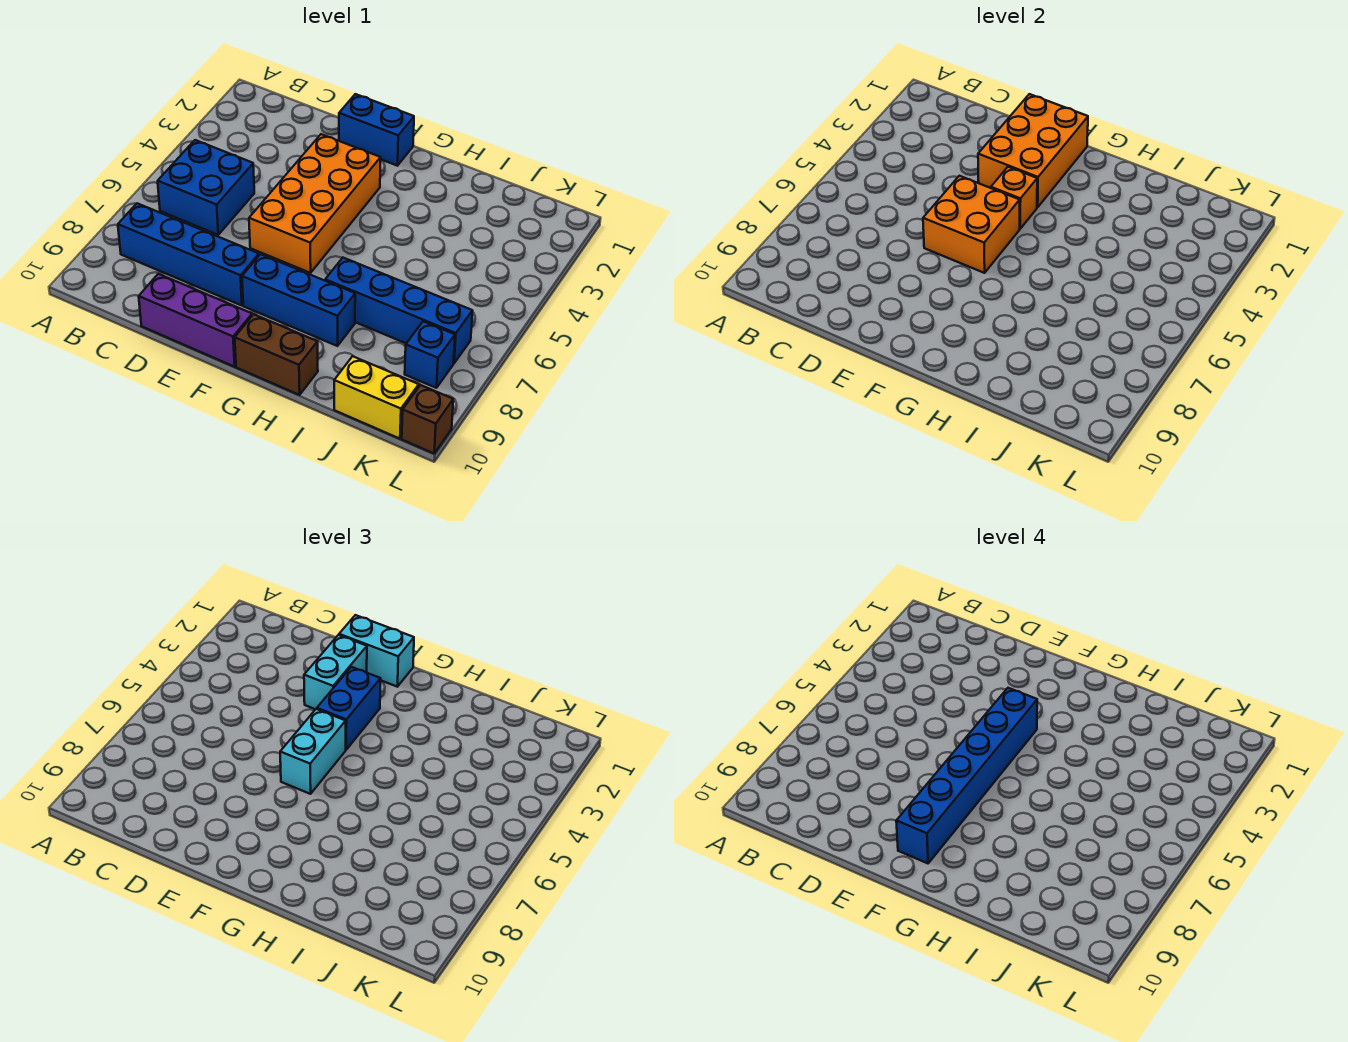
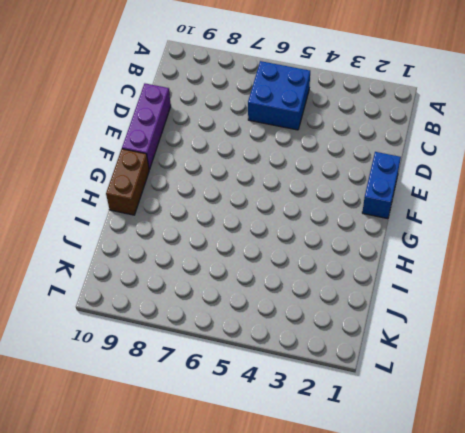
none -> blue brick B8:E8 level 1
none -> orange brick E3:F6 level 1
none -> blue brick F8:H8 level 1

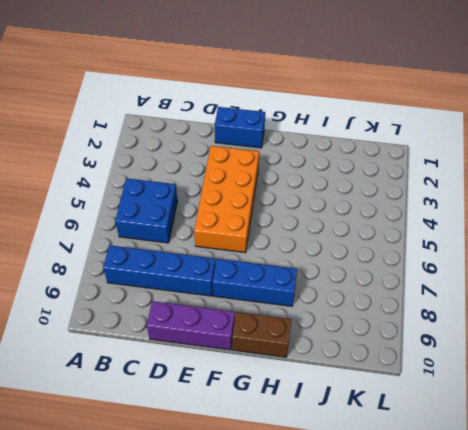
none -> blue brick H7:K7 level 1
none -> yellow brick J10:K10 level 1
none -> blue brick K8 level 1

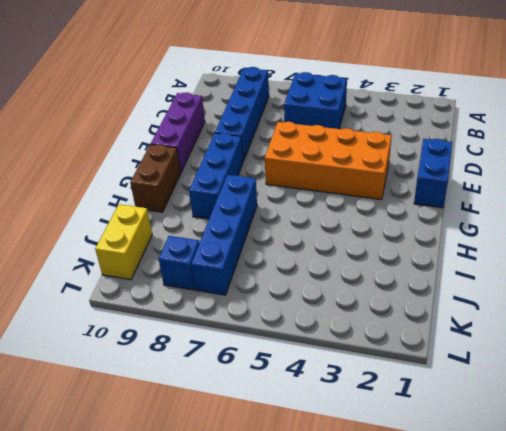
none -> brown brick L10 level 1
none -> orange brick E1:F3 level 2
none -> orange brick E5:F6 level 2

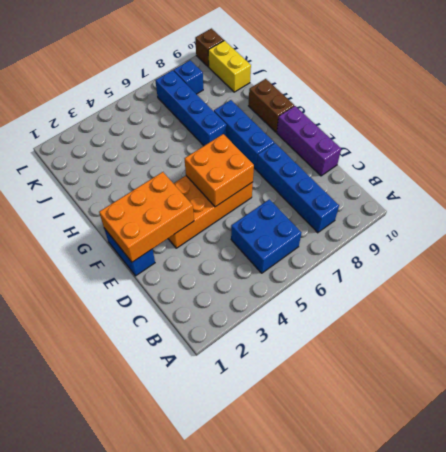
none -> orange brick F4 level 2
none -> cyan brick E1:F1 level 3
none -> cyan brick E2:E3 level 3

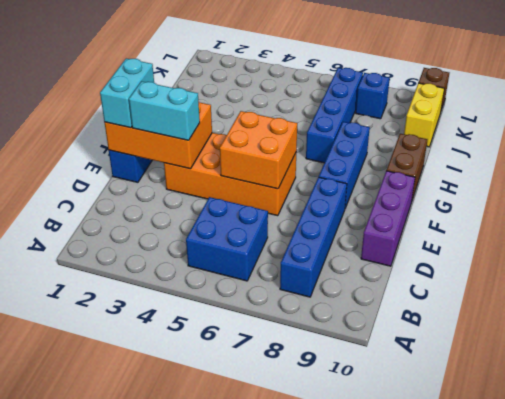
none -> orange brick F4 level 2
none -> blue brick F3:F4 level 3
none -> cyan brick F5:F6 level 3

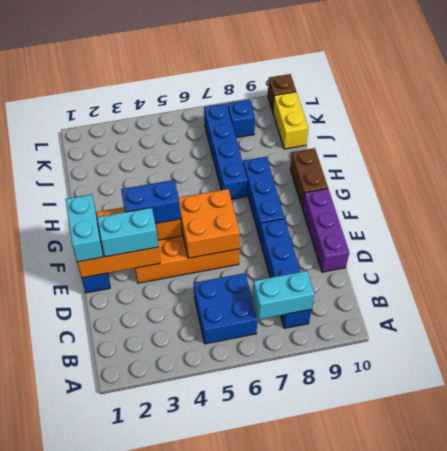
cyan brick B7:B8 level 2 -> cyan brick F5:F6 level 3
none -> blue brick F4:F9 level 4

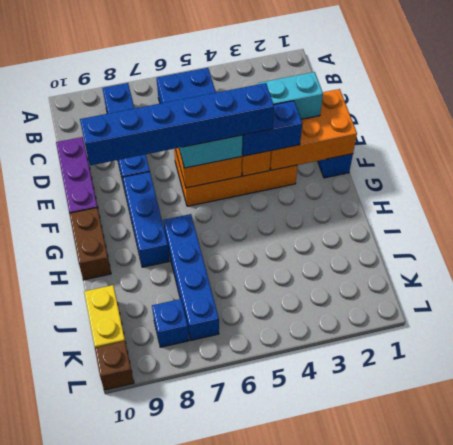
none -> cyan brick E1:F1 level 3

